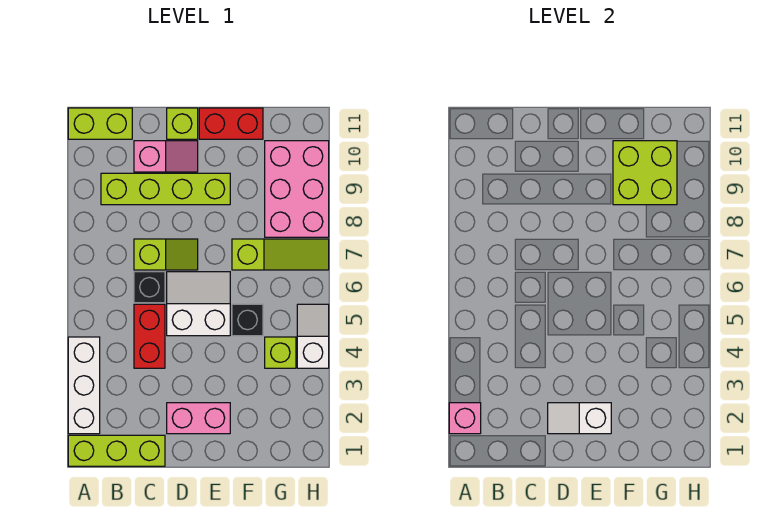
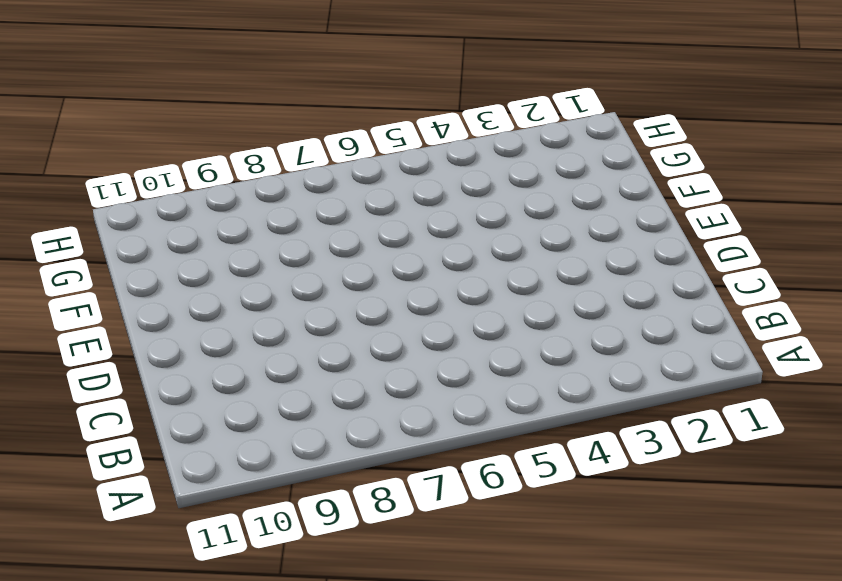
none -> lime brick A1:C1 level 1
none -> white brick A2:A4 level 1
none -> lime brick A11:B11 level 1

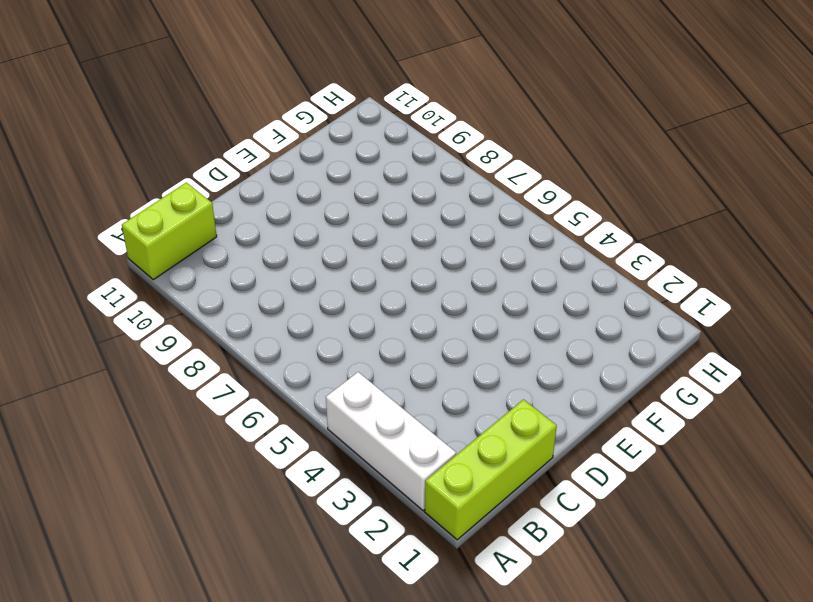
none -> lime brick B9:E9 level 1
none -> red brick C4:C5 level 1
none -> black brick C6 level 1

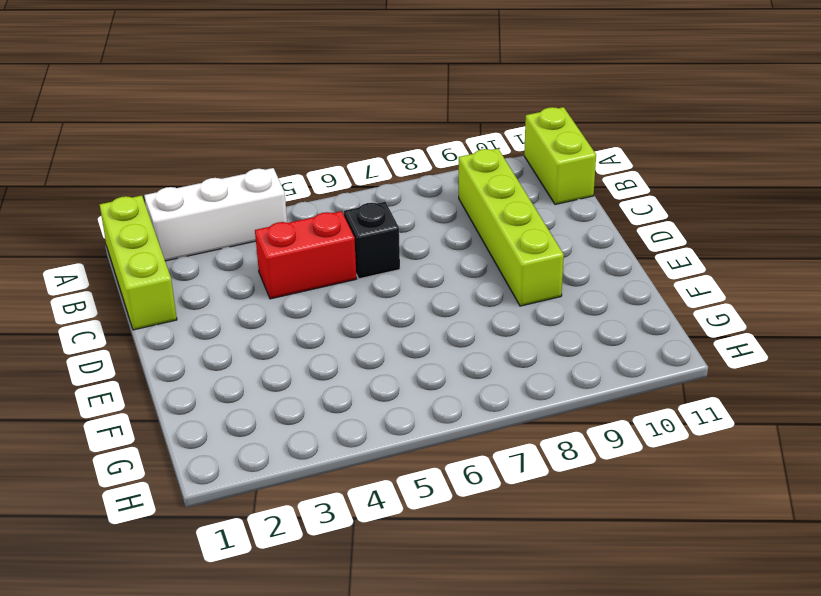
none -> lime slope C7:D7 level 1 top C
none -> pink slope C10:D10 level 1 top C
none -> pink brick D2:E2 level 1

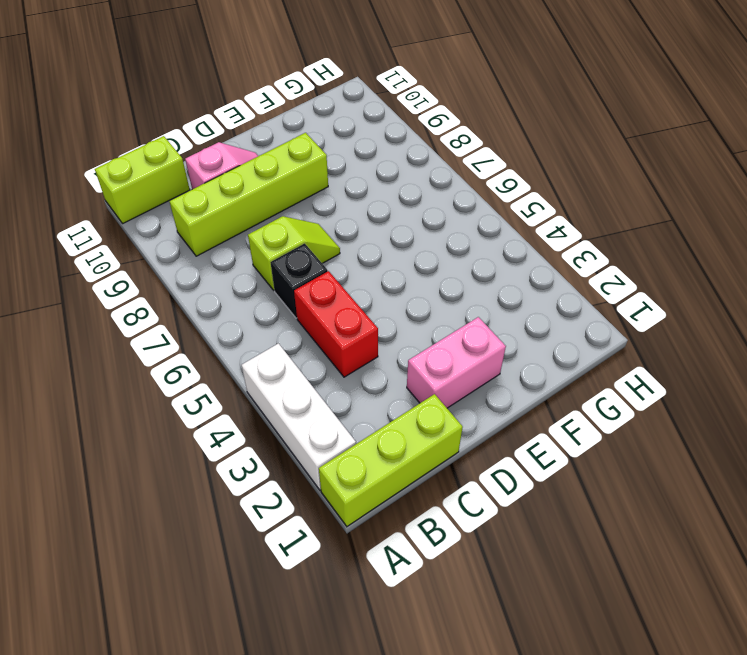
none -> white slope D5:E6 level 1 top 5
none -> lime brick D11 level 1
none -> red brick E11:F11 level 1

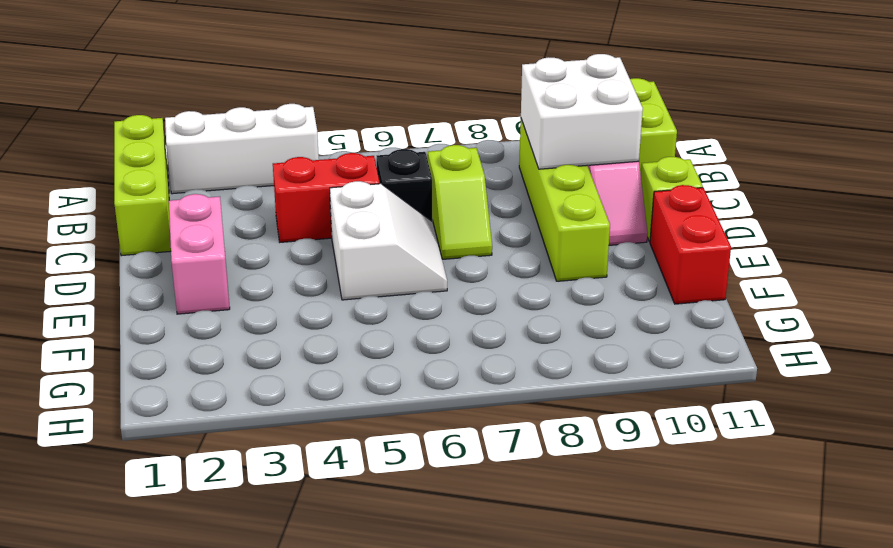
white brick B9:C10 level 2 -> none
none -> black brick F5 level 1
none -> lime slope F7:H7 level 1 top F
none -> lime brick G4 level 1

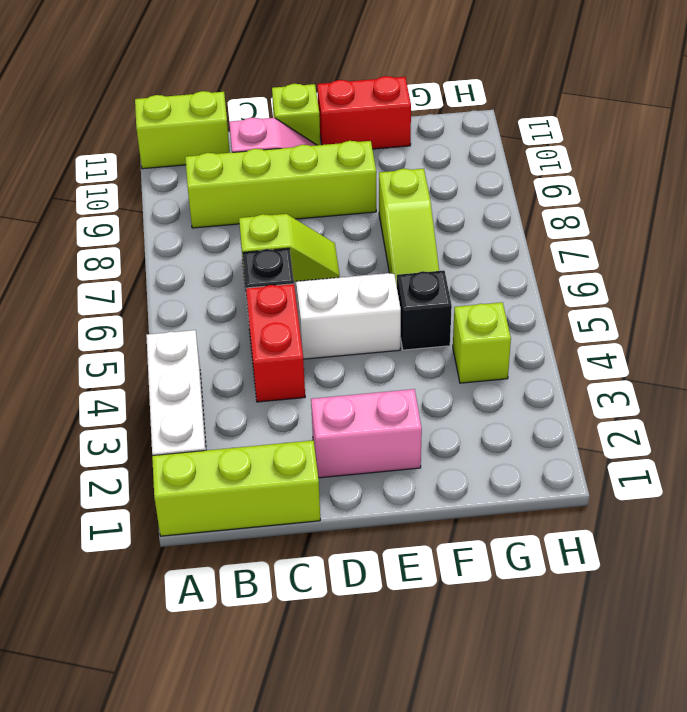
lime slope F6:F8 level 1 top 8 -> lime slope F7:H7 level 1 top F
none -> pink brick G8:H10 level 1
none -> white slope H4:H5 level 1 top 4
none -> pink brick A2 level 2

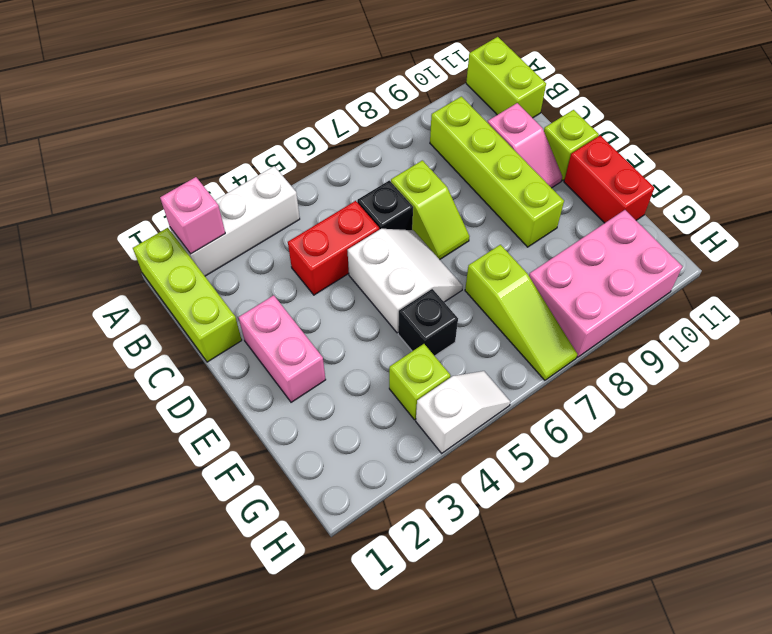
none -> white slope D2:E2 level 2 top E
none -> lime brick F9:G10 level 2

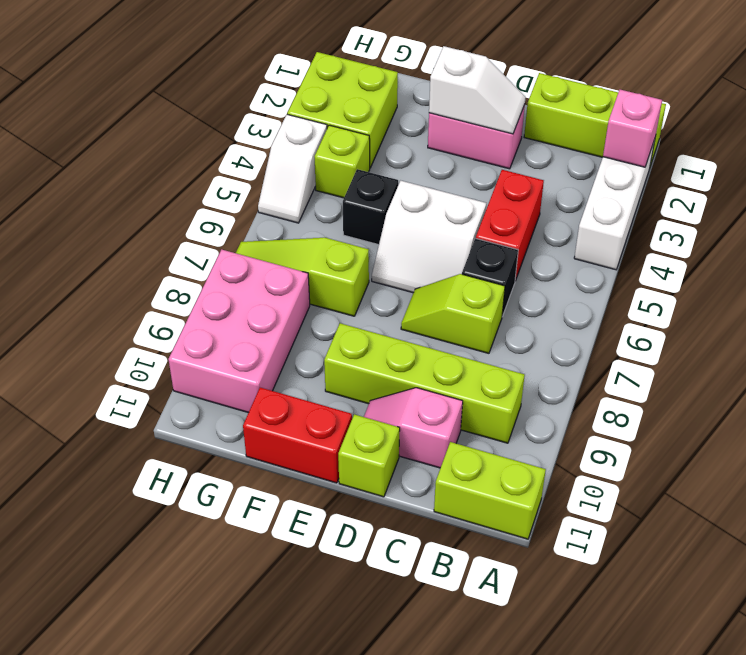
lime brick G2:H3 level 1 -> lime brick F9:G10 level 2

